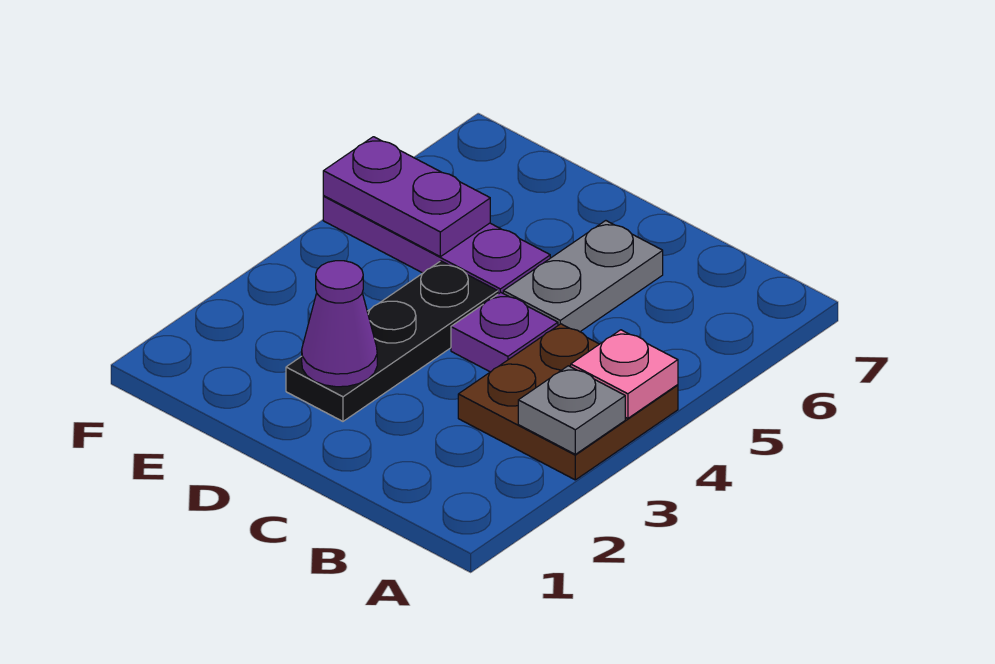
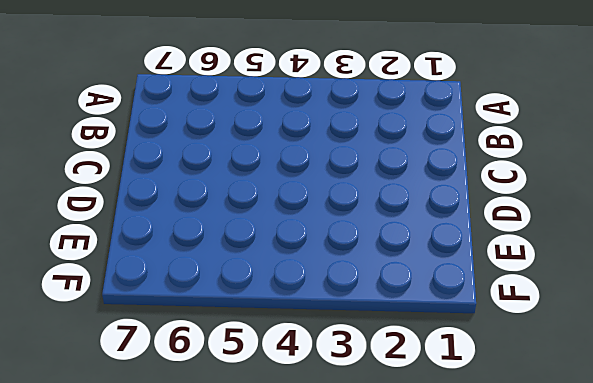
none -> brown plate A3:B4 level 1
none -> purple plate C4 level 1

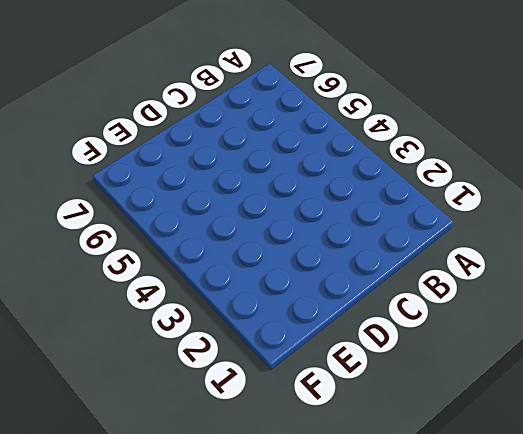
none -> brown plate A3:B4 level 1
none -> purple plate C4 level 1

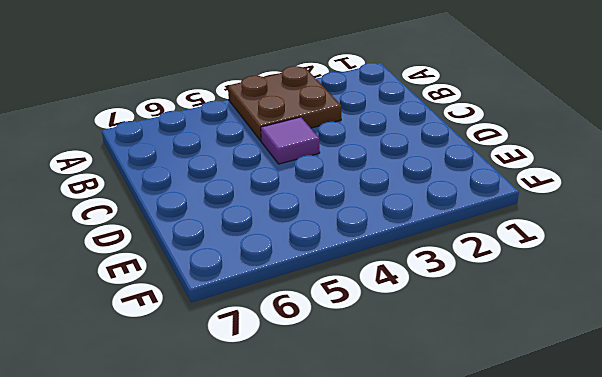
purple tile C4 level 1 -> purple plate C4 level 1
none -> grey plate C5:C6 level 1
none -> black plate D2:D4 level 1

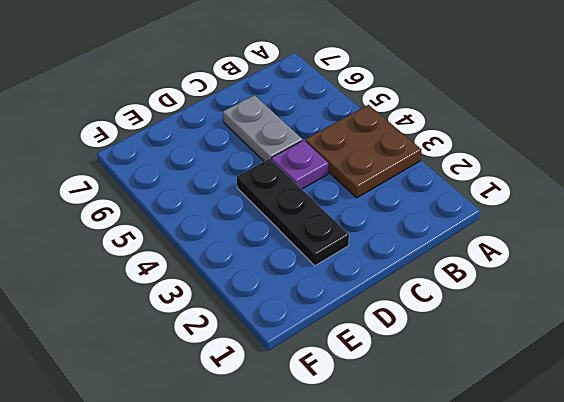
none -> purple plate D5:F5 level 1
none -> grey plate A3 level 2

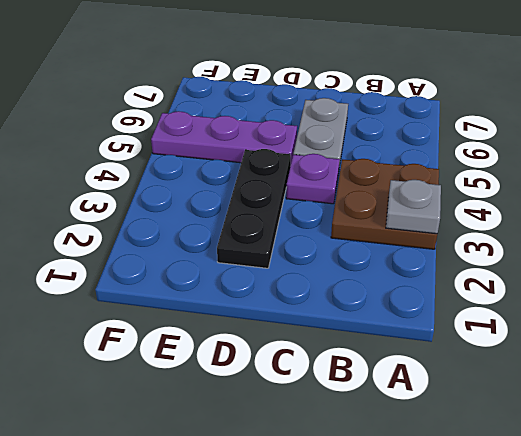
none -> pink plate A4 level 2
none -> purple cone D2 level 2

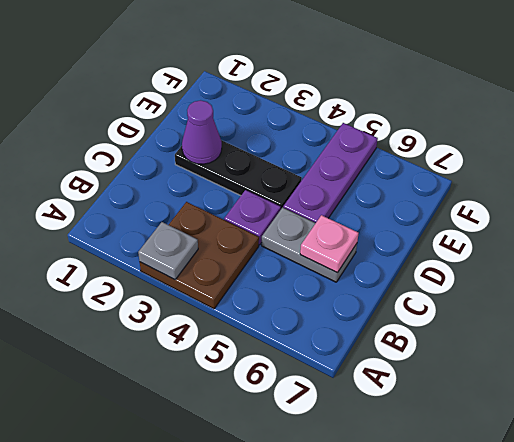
pink plate C6 level 2 -> pink plate A4 level 2
none -> purple plate E5:F5 level 2

